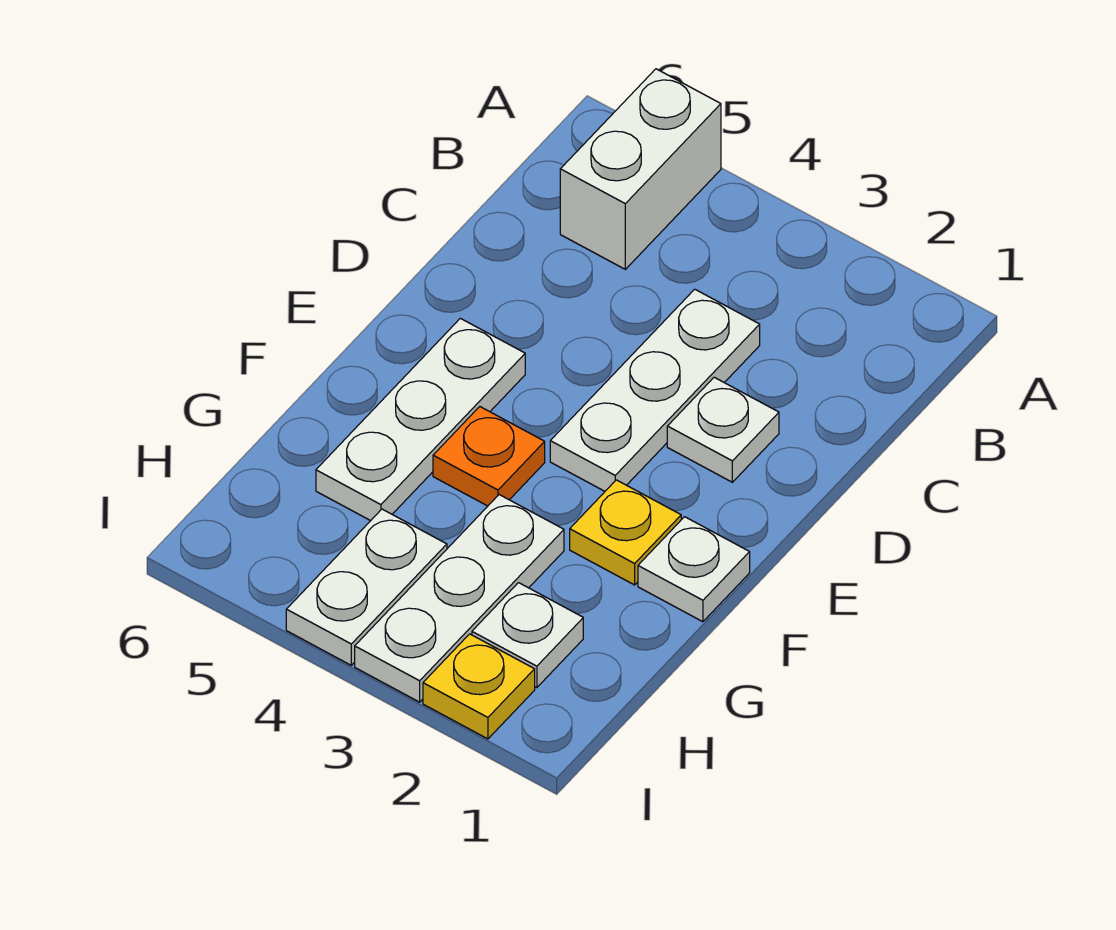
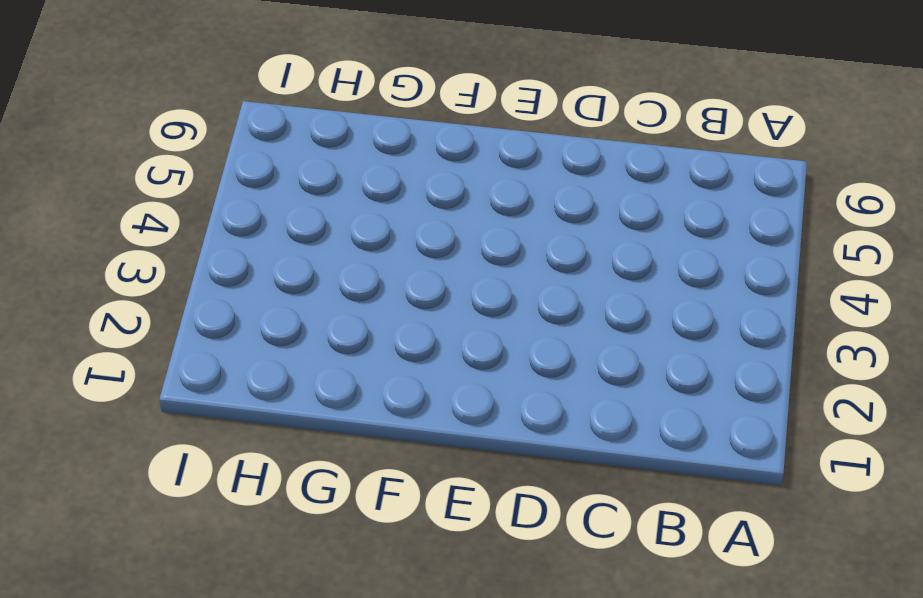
none -> white brick A5:B5 level 1
none -> white plate C3:E3 level 1

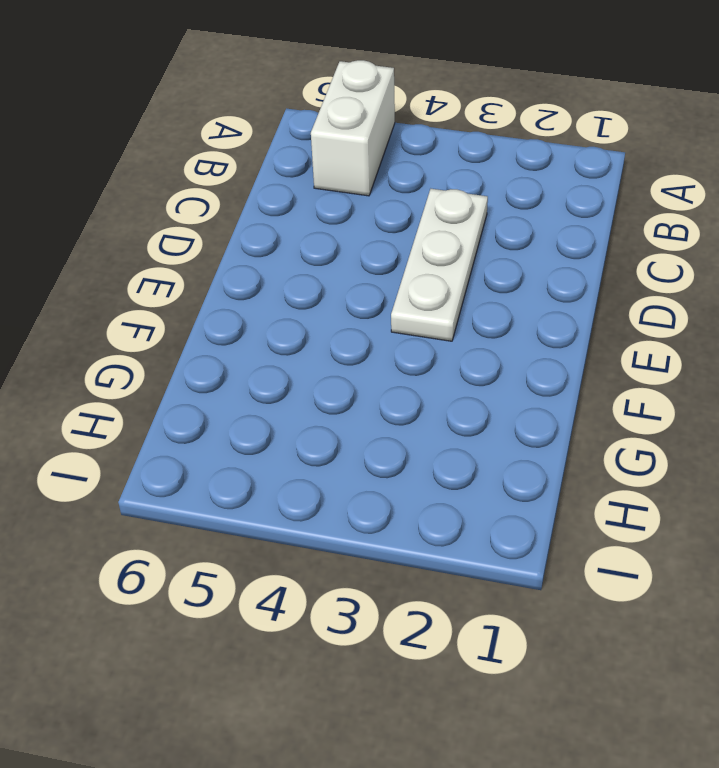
none -> white plate D2 level 1
none -> white plate E5:G5 level 1

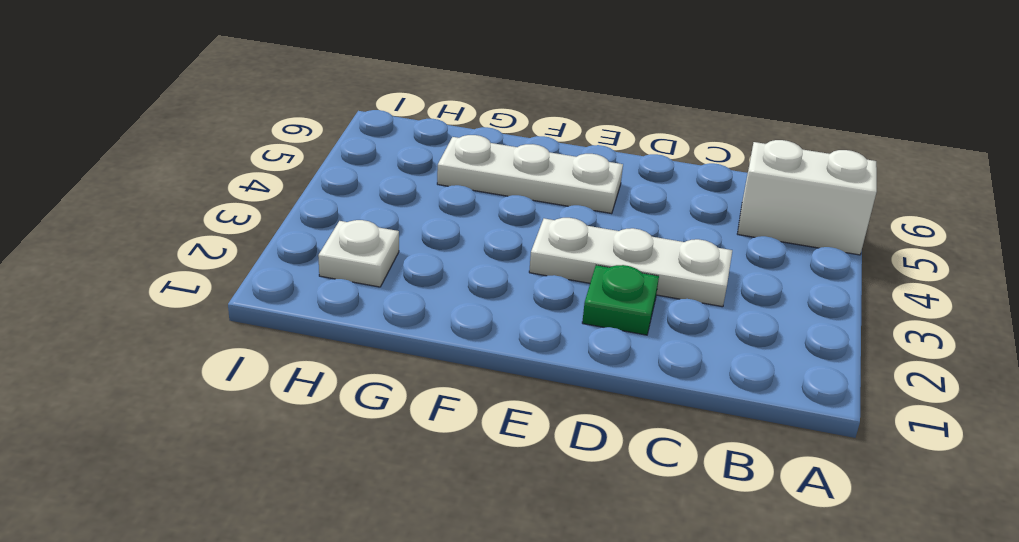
green plate D2 level 1 -> white plate D2 level 1
none -> white plate F1 level 1
none -> yellow plate F2 level 1

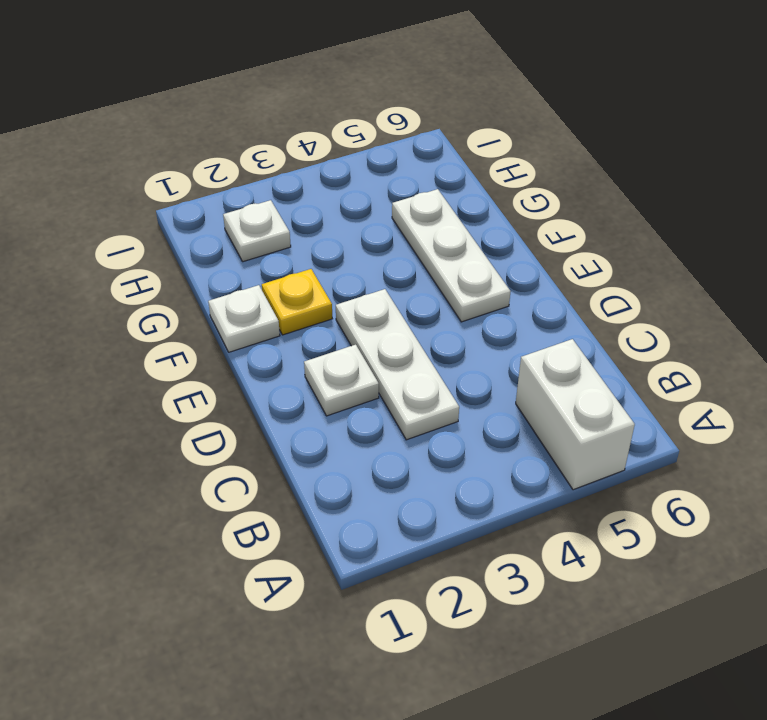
none -> orange plate F4 level 1
none -> white plate G3:I3 level 1

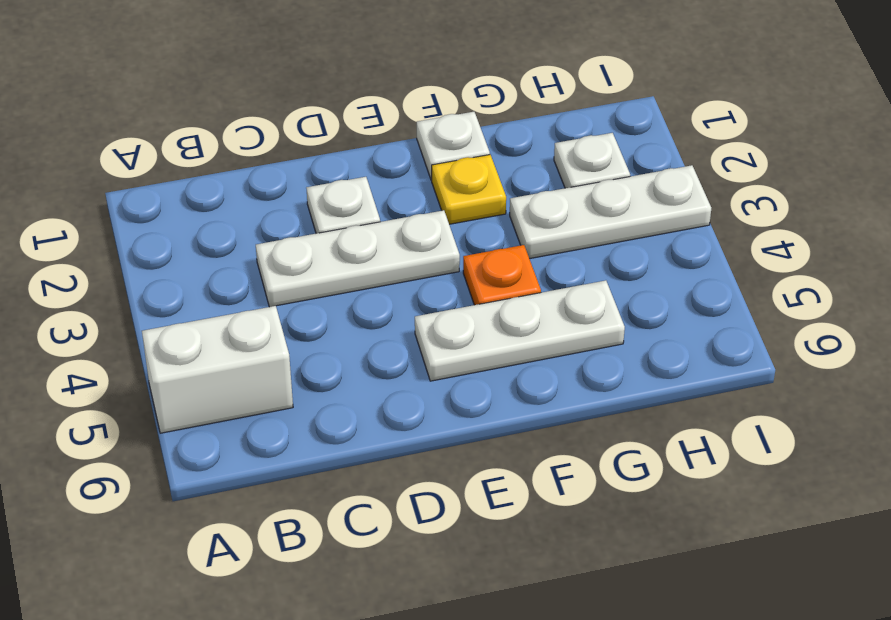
none -> white plate H4:I4 level 1
none -> yellow plate I2 level 1

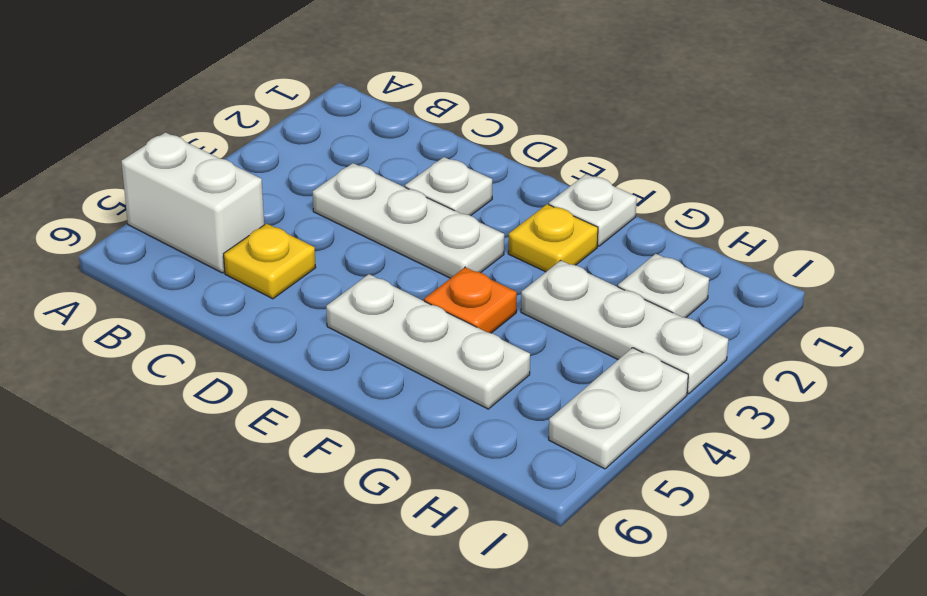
yellow plate C5 level 1 -> yellow plate I2 level 1
white plate I4:I5 level 1 -> white plate H4:I4 level 1

